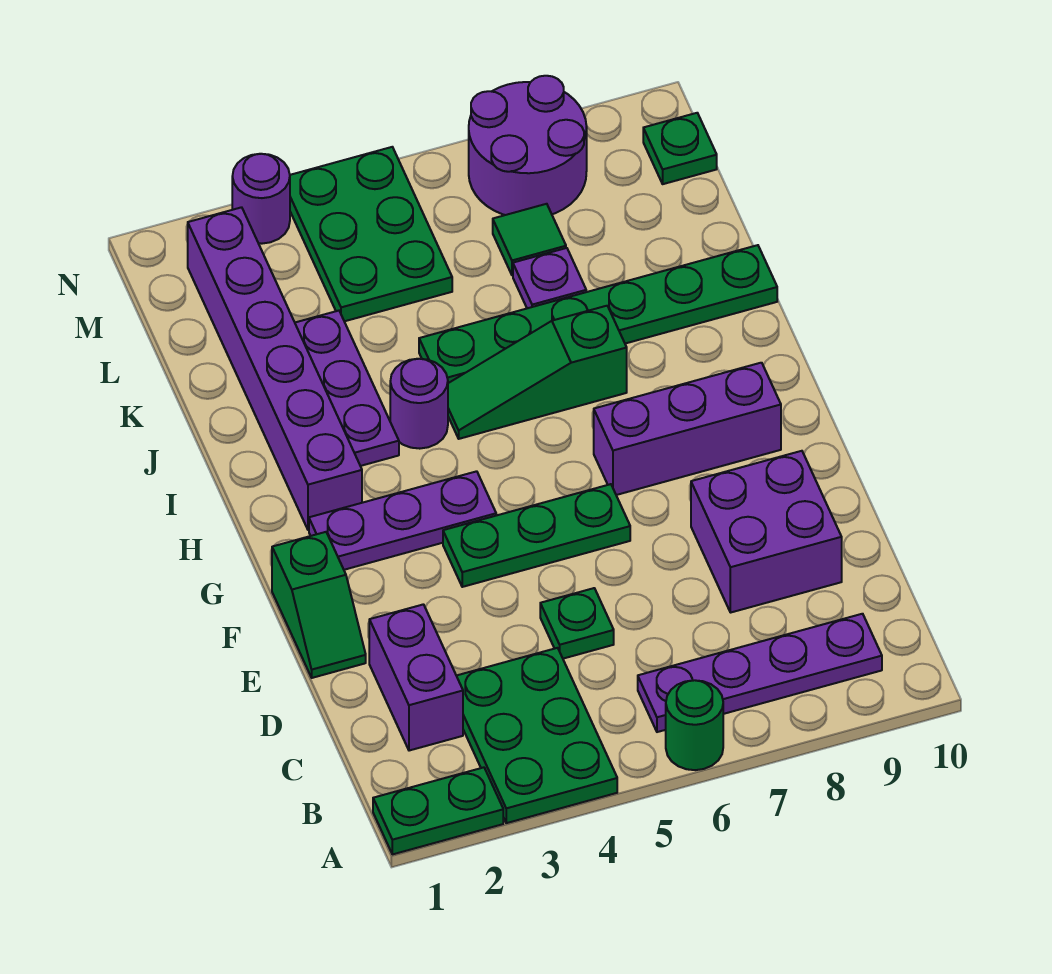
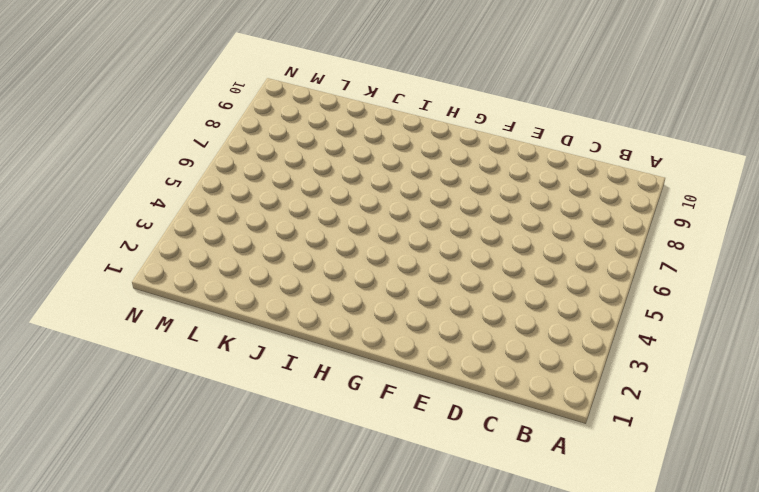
none -> green plate A1:A2 level 1
none -> green plate A3:C4 level 1
none -> green round brick A6 level 1

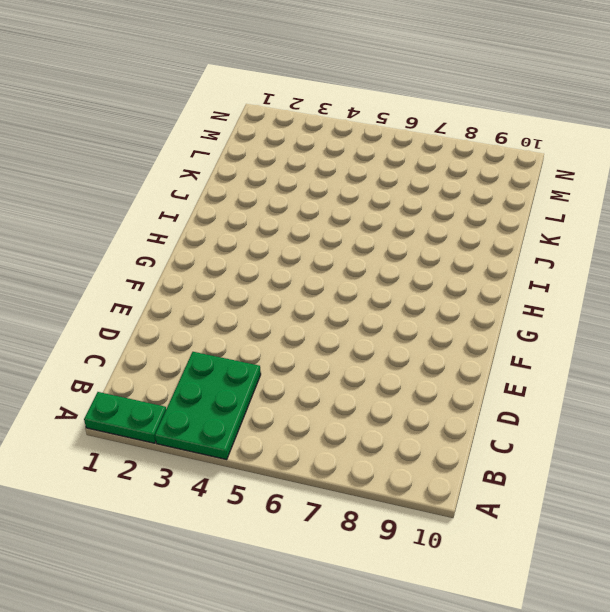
none -> green round brick A6 level 1
none -> purple plate B6:B9 level 1
none -> purple brick C2:D2 level 1

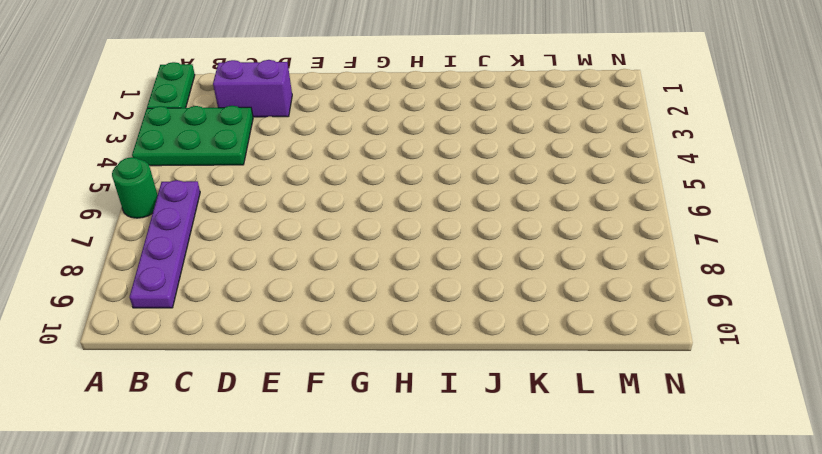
none -> green plate D5 level 1
none -> purple brick D8:E9 level 1
none -> green slope E1:F1 level 1 top F

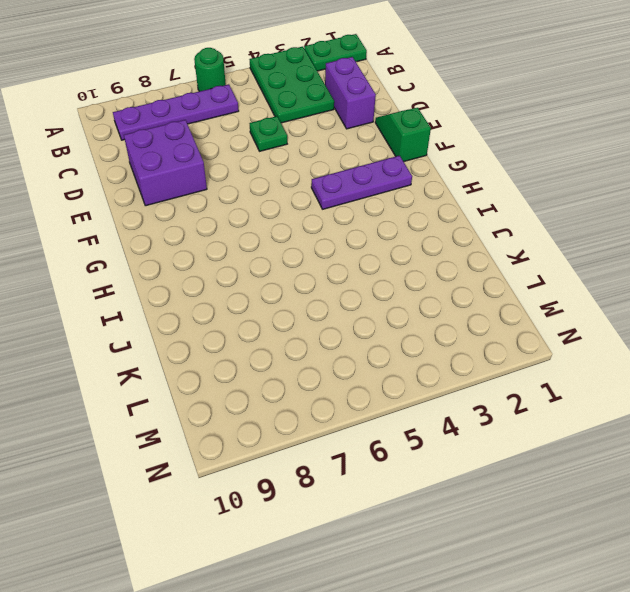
none -> green plate F4:F6 level 1
none -> purple brick G7:G9 level 1
none -> purple brick H2:M2 level 1

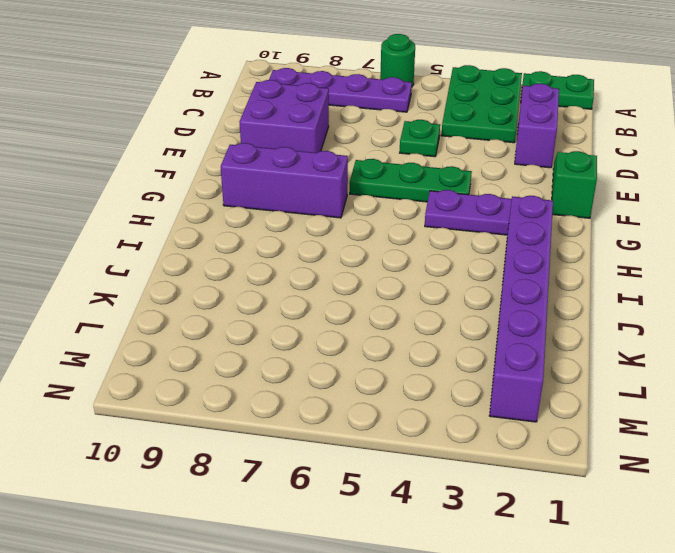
none -> purple plate I3:K3 level 1
none -> purple round brick I4 level 1
none -> green slope I5:I7 level 1 top 7

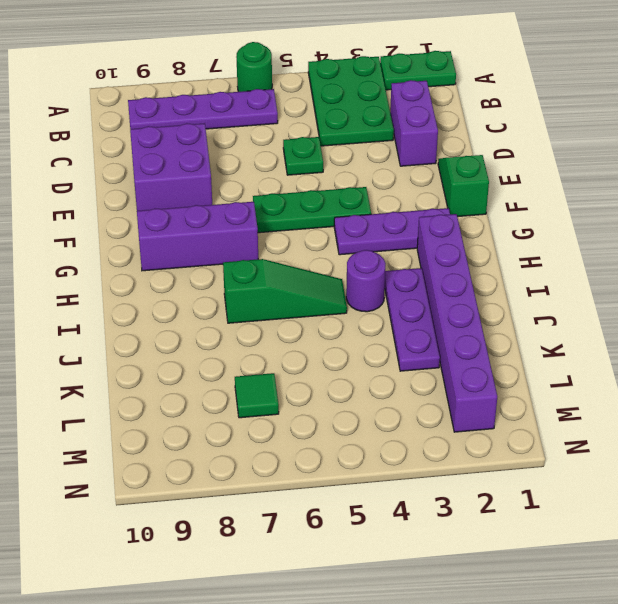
none -> green plate J5:J10 level 1
none -> purple plate K7 level 1
none -> green plate L4:N5 level 1

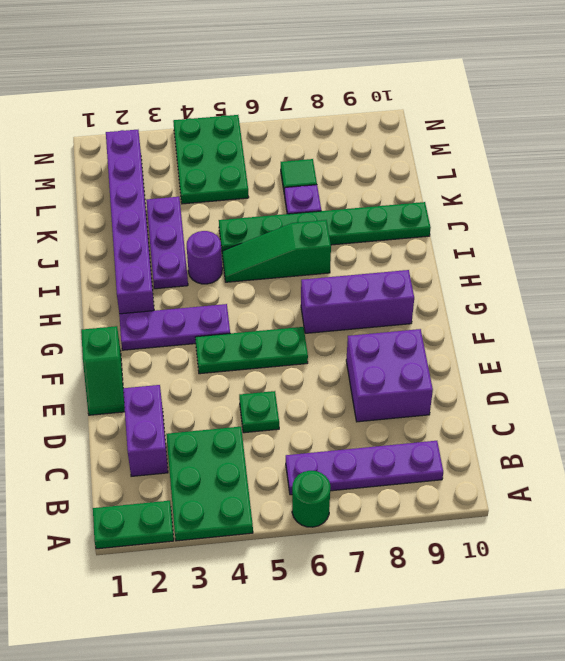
none -> purple round brick M7:N8 level 1
none -> green plate M10 level 1
none -> purple round brick N3 level 1

